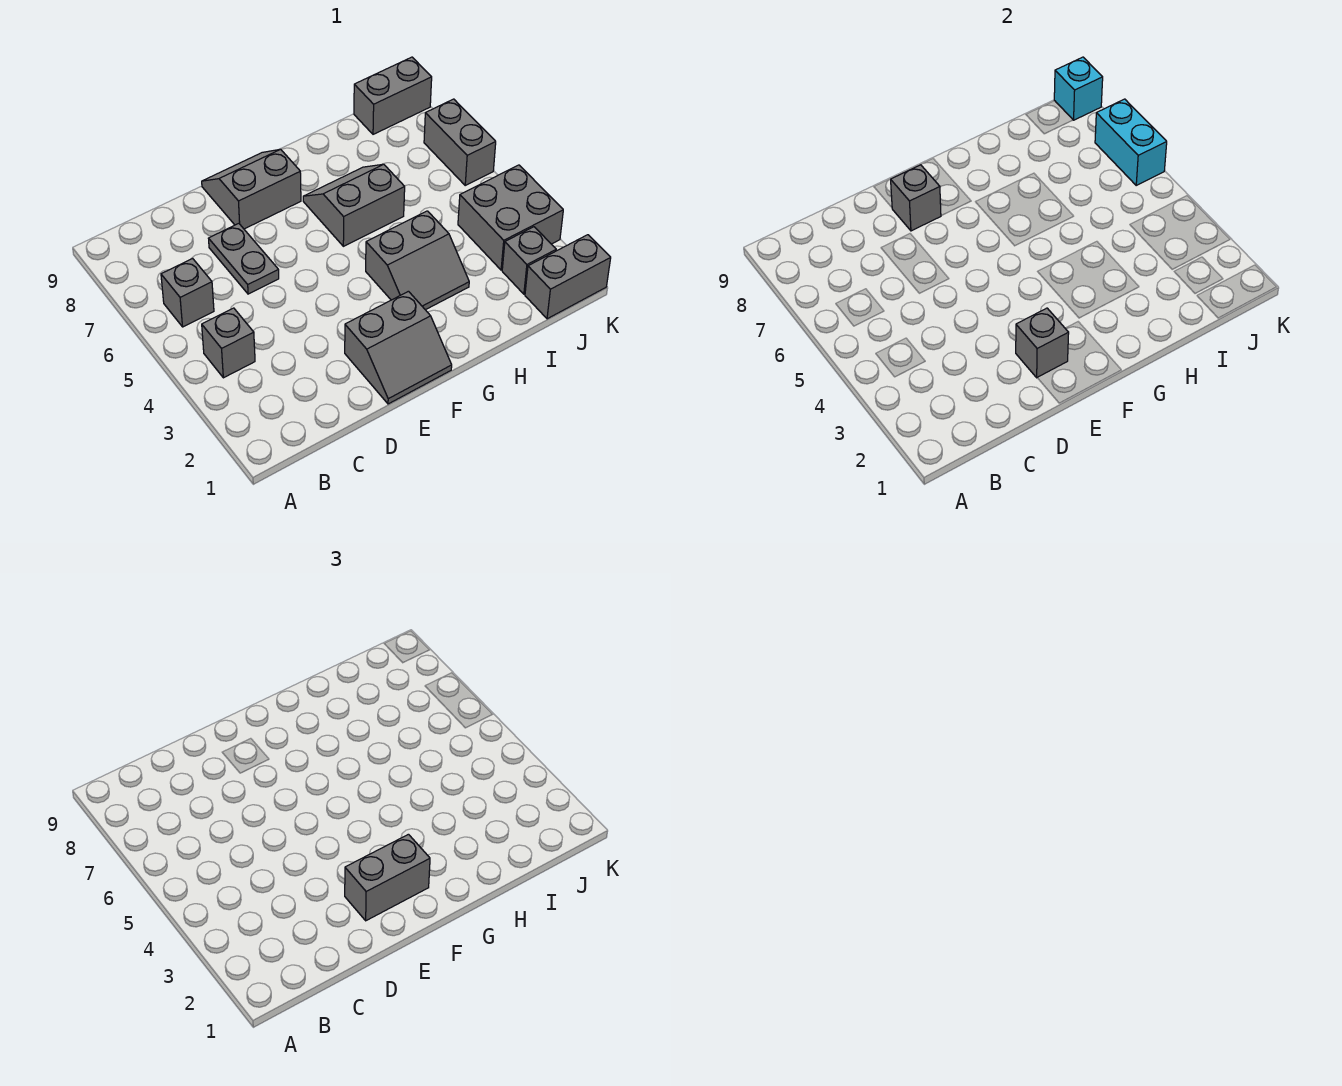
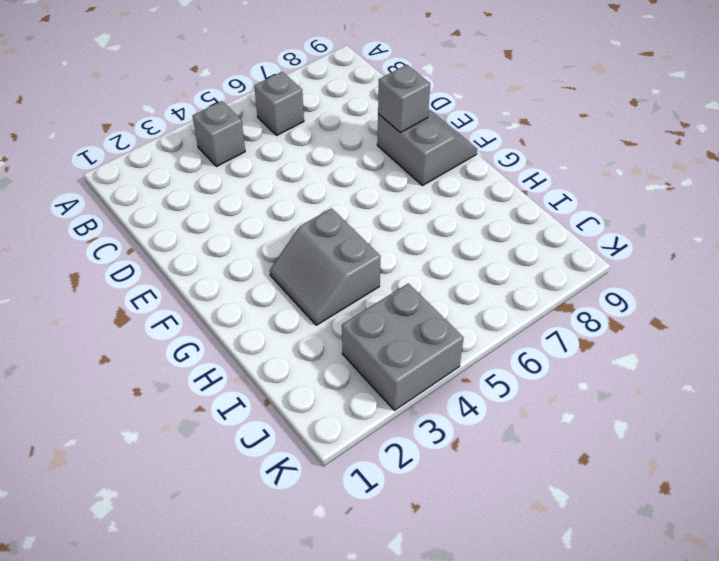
none -> grey plate D6:D7 level 1
none -> grey slope E1:F2 level 1 top 2
none -> grey slope G6:H7 level 1 top 6

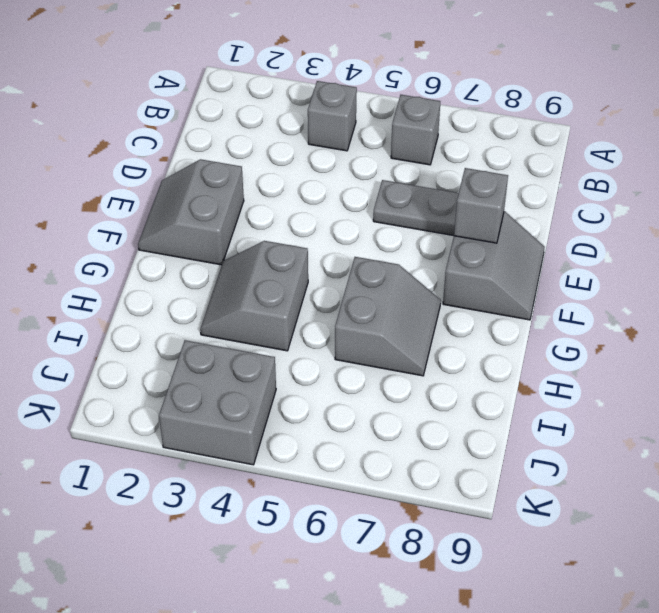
none -> grey brick J1:K1 level 1
none -> grey brick J2 level 1
none -> grey brick J9:K9 level 1

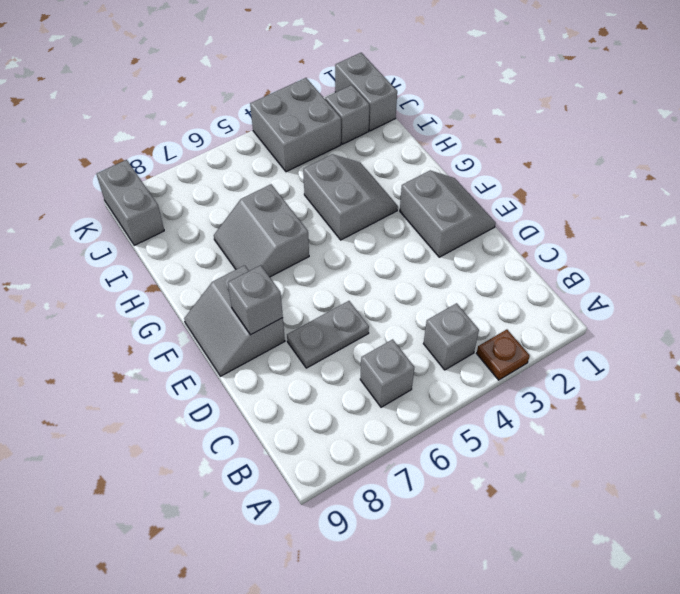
brown plate A3 level 1 -> none
none -> grey brick K6:K7 level 1
none -> grey brick E2 level 2
none -> cyan brick K6:K7 level 2

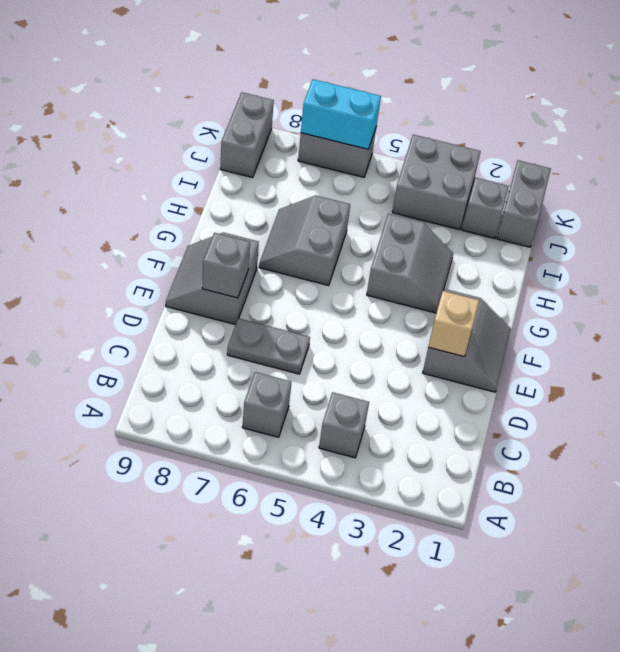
tan brick E2 level 2 -> grey brick E2 level 2
none -> cyan brick K9 level 2
none -> grey brick E2:F2 level 3

